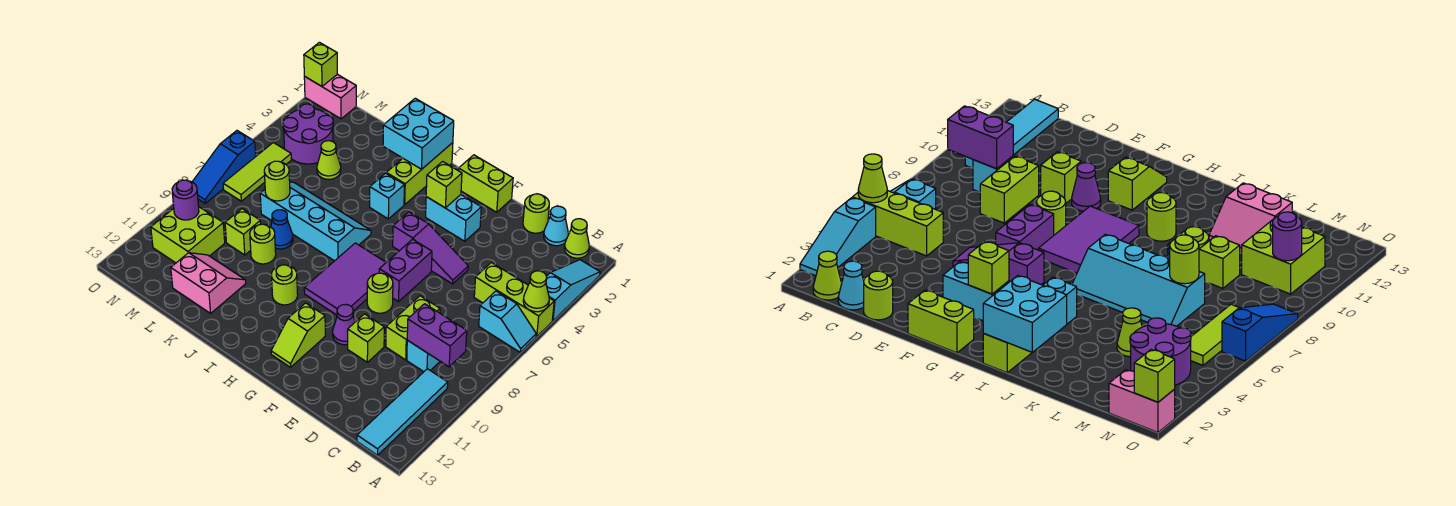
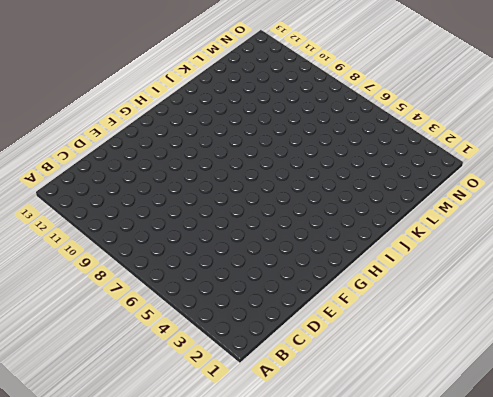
none -> cyan slope A2:A4 level 1 top 4
none -> lime brick A5:C5 level 1
none -> cyan slope A6:B6 level 1 top B
none -> lime cone B1 level 1

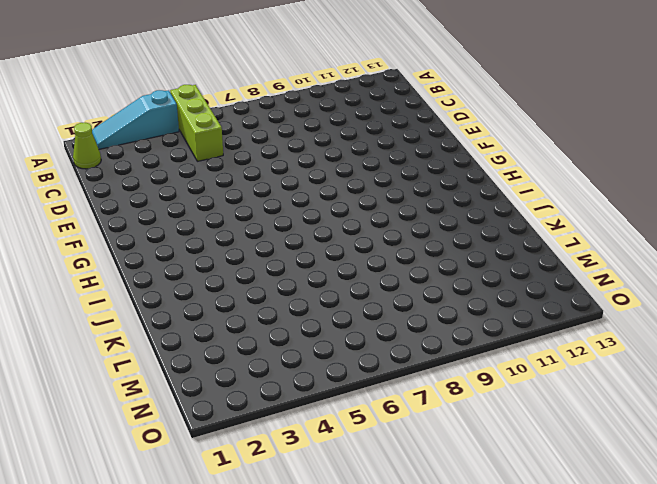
none -> cyan slope A6:B6 level 1 top B
none -> cyan tile B10:B13 level 1
none -> cyan cone C1 level 1
none -> cyan brick C9 level 1

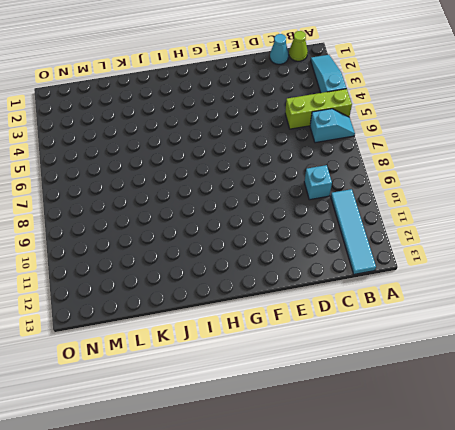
none -> lime round brick D1 level 1
none -> lime brick D8:D9 level 1
none -> purple slope E5:G5 level 1 top G
none -> lime brick E10 level 1

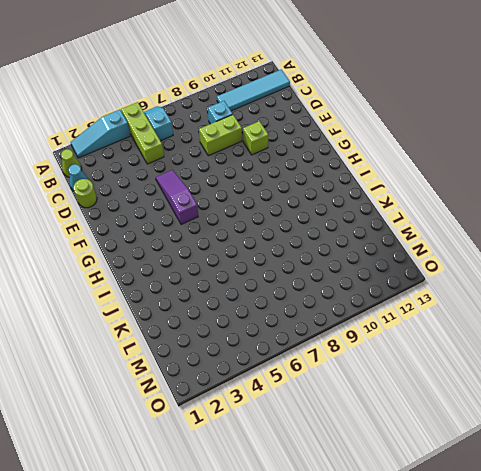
none -> lime brick F1:G1 level 1
none -> cyan brick F3:G3 level 1
none -> purple brick F6:F7 level 1
none -> lime round brick F8 level 1

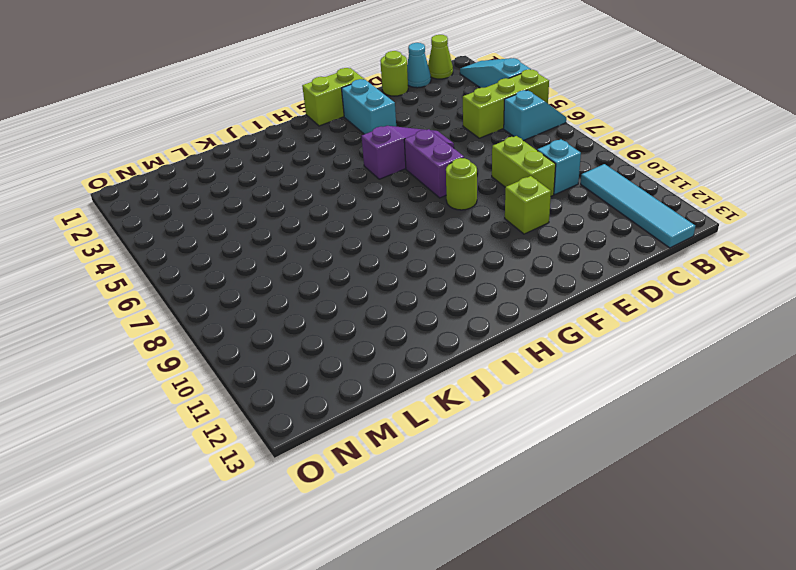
cyan brick F2:F3 level 1 -> cyan brick F3:G3 level 1
none -> purple cone F10 level 1
none -> purple tile G7:H9 level 1
none -> lime slope G11:G12 level 1 top 11
none -> lime brick I1:I3 level 1

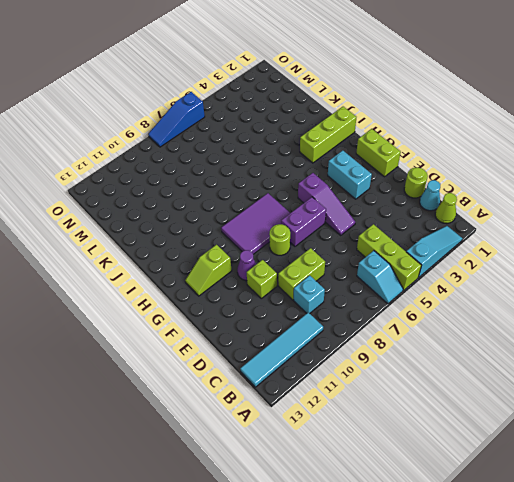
none -> cyan brick I4 level 1
none -> cyan slope I6:L7 level 1 top 7
none -> lime round brick I10 level 1
none -> blue cone K8 level 1

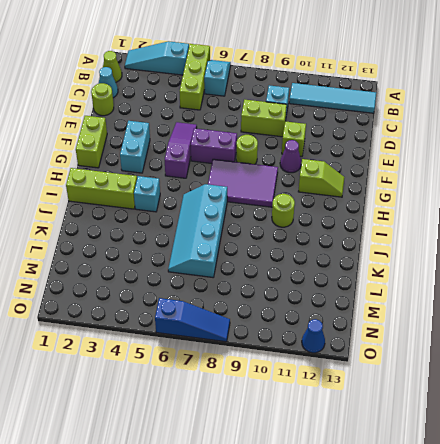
blue cone O12 level 1 -> blue cone K8 level 1
none -> lime round brick K9 level 1
none -> pink slope K11:L12 level 1 top 12
none -> lime cone L4 level 1
none -> lime brick L9 level 1

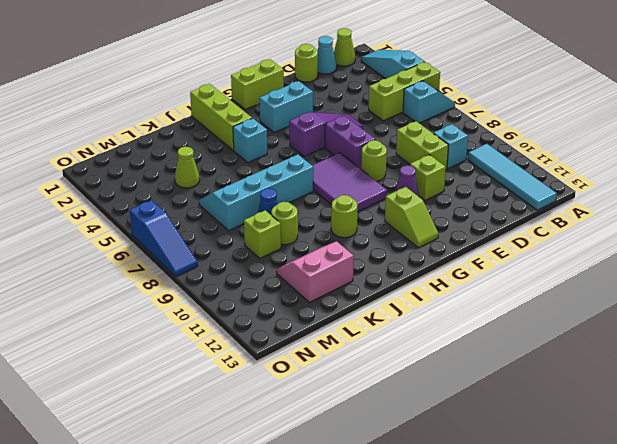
none -> purple round brick M3:N4 level 1
none -> lime brick M10:N11 level 1
none -> pink brick N1:O1 level 1
none -> lime tile N5:N7 level 1

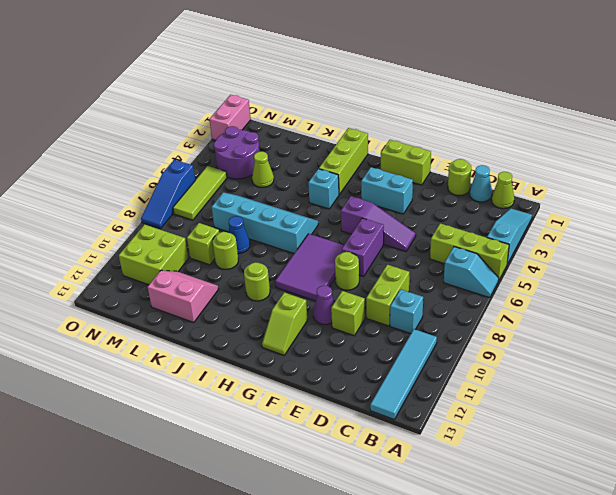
pink brick O1:O2 level 1 -> pink brick N1:O1 level 1
none -> lime cone A5 level 2
none -> purple brick B9:C9 level 2
none -> lime brick G3 level 2
none -> cyan brick I1:J2 level 2

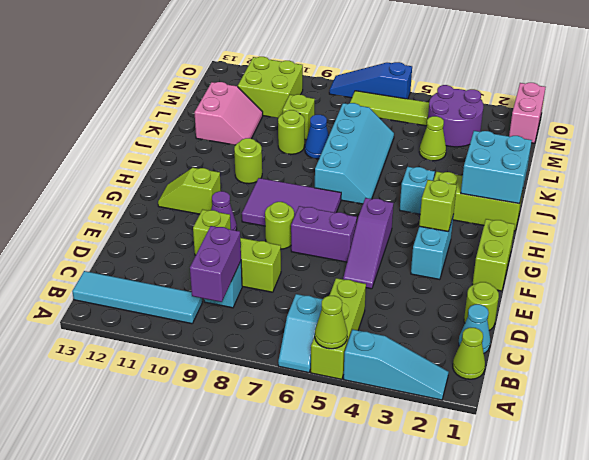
none -> lime round brick L7 level 2
none -> purple round brick N10 level 2
none -> lime brick O1 level 2

